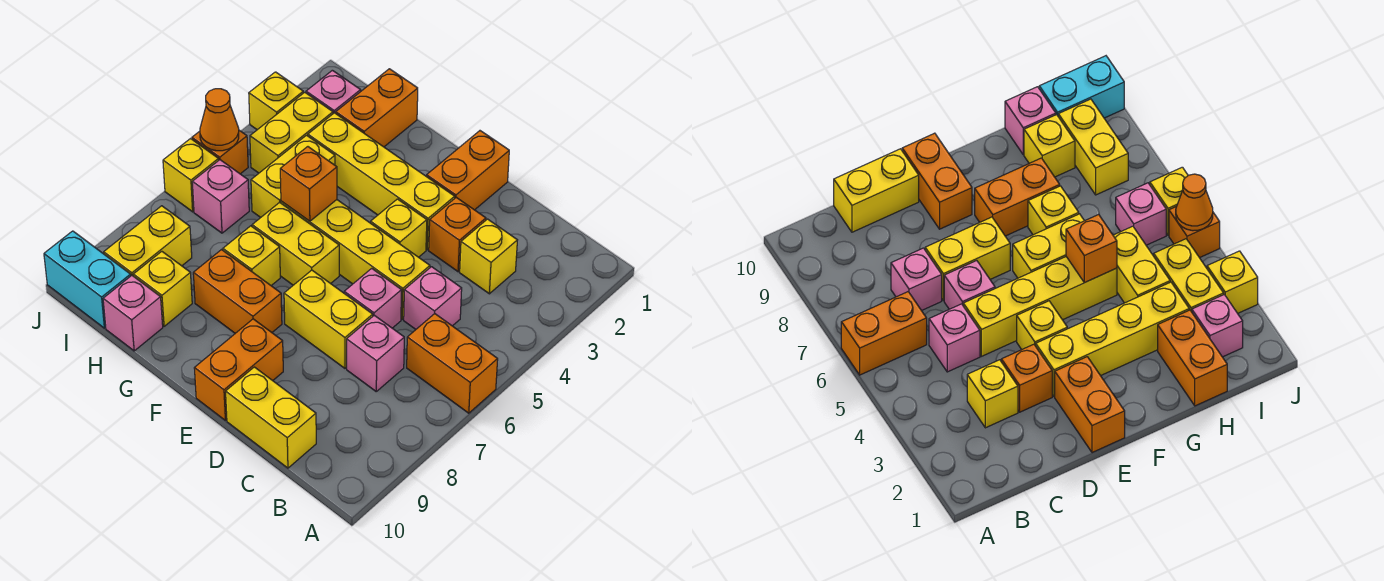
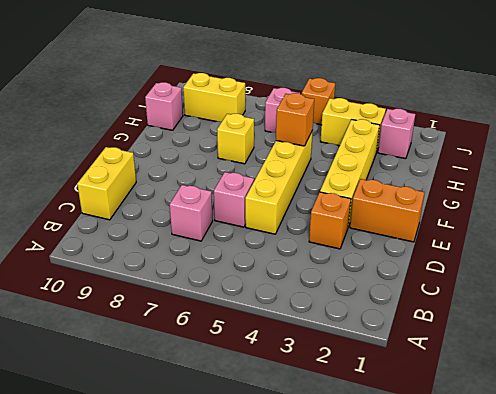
none -> orange brick A6:B6 level 1
none -> yellow brick C3 level 1
none -> pink brick C5 level 1
none -> yellow brick D7:E7 level 1

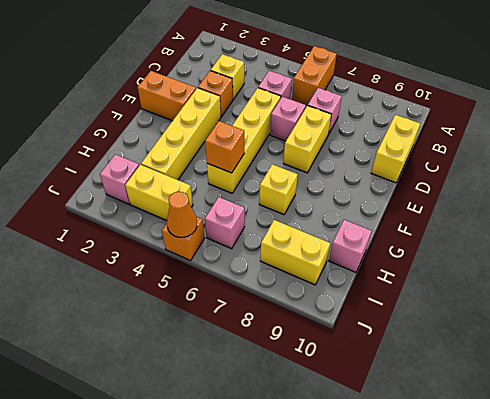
none -> yellow brick E4 level 1
none -> orange brick E9:E10 level 1
none -> yellow brick F6:G6 level 1
none -> orange brick F8:G8 level 1

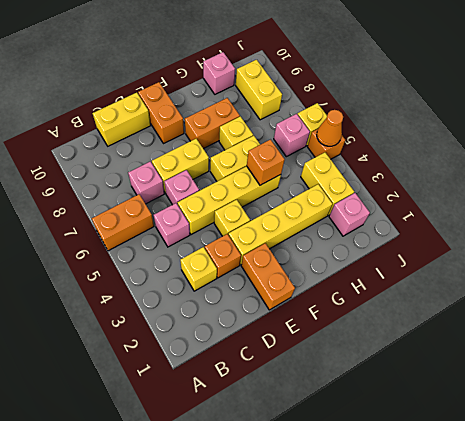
none -> orange brick H1:H2 level 1
none -> yellow brick H4:H5 level 1
none -> yellow brick H9 level 1
none -> cyan brick I10:J10 level 1

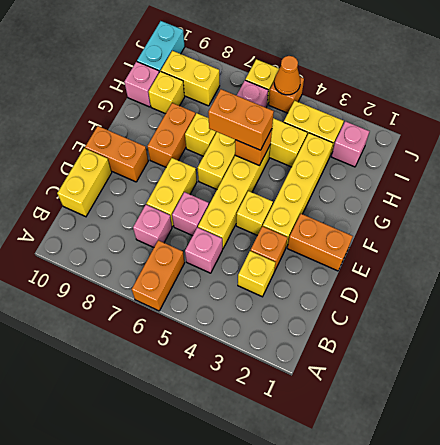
orange brick G5:G6 level 3 -> orange brick H1:H2 level 1
none -> yellow brick J3 level 1

